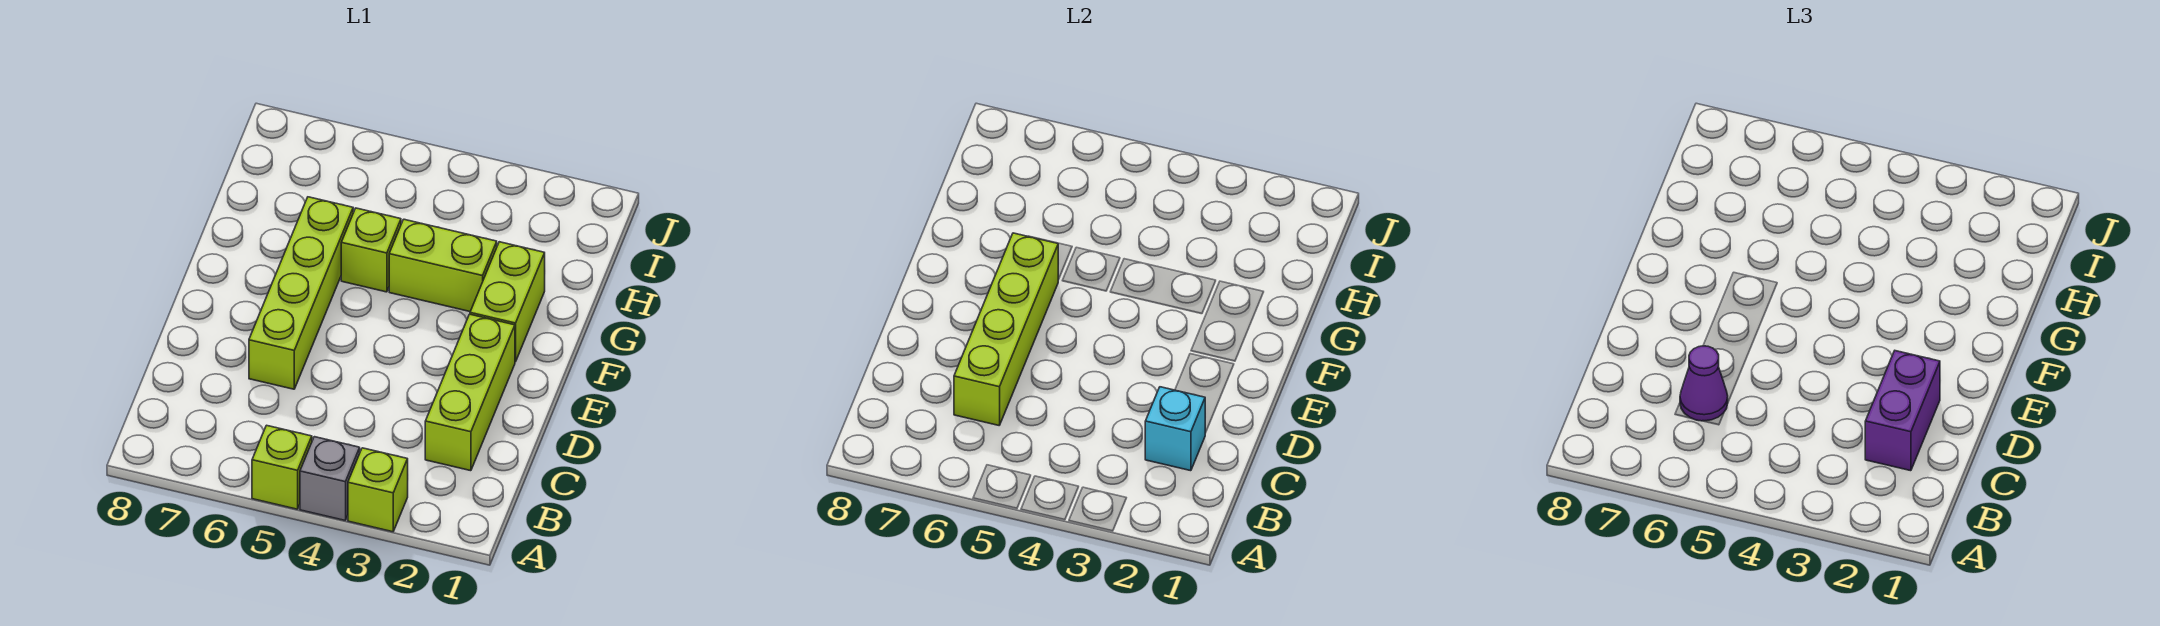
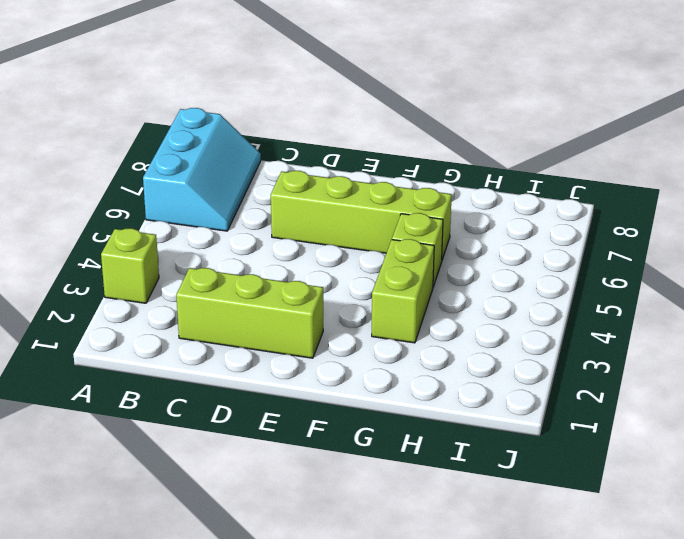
cyan slope A6:B8 level 1 top A -> none
none -> grey brick A4 level 1
none -> lime brick A5 level 1
none -> lime brick F2:G2 level 1

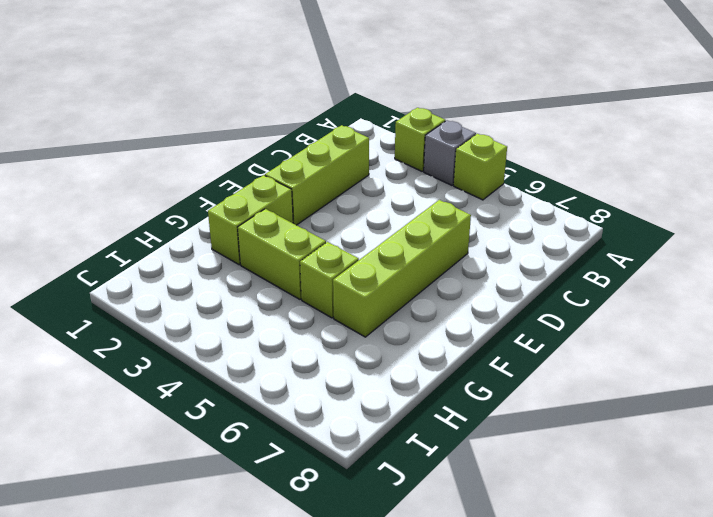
none -> cyan brick C2 level 2
none -> lime brick C6:F6 level 2
none -> purple brick C2:D2 level 3

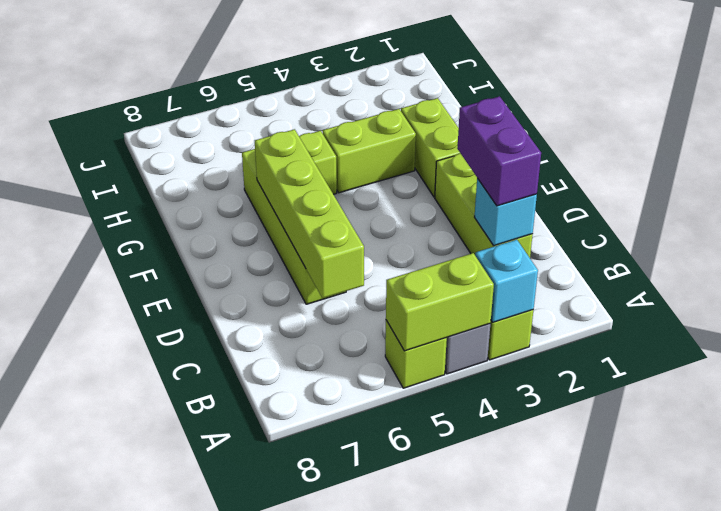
cyan brick A3 level 2 -> none
lime brick A4:A5 level 2 -> none
none -> purple cone C6 level 3

